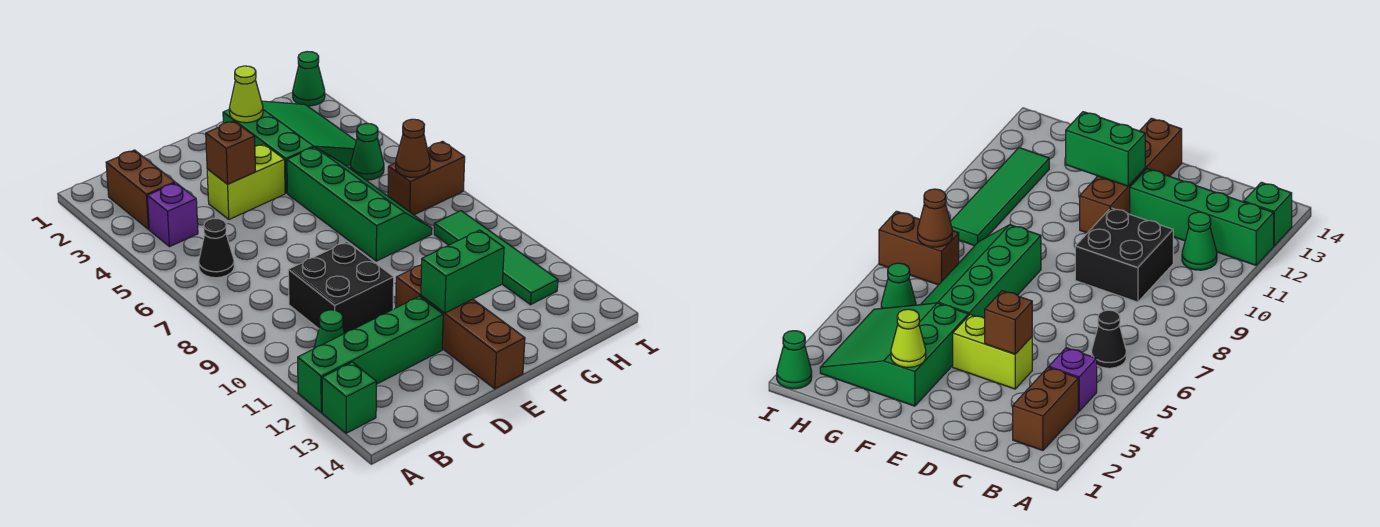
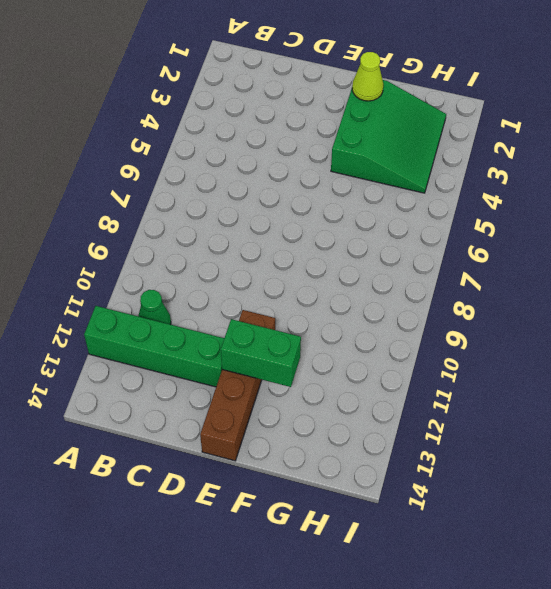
none -> green brick A13 level 1
none -> brown brick B2:B3 level 1
none -> purple brick B4 level 1

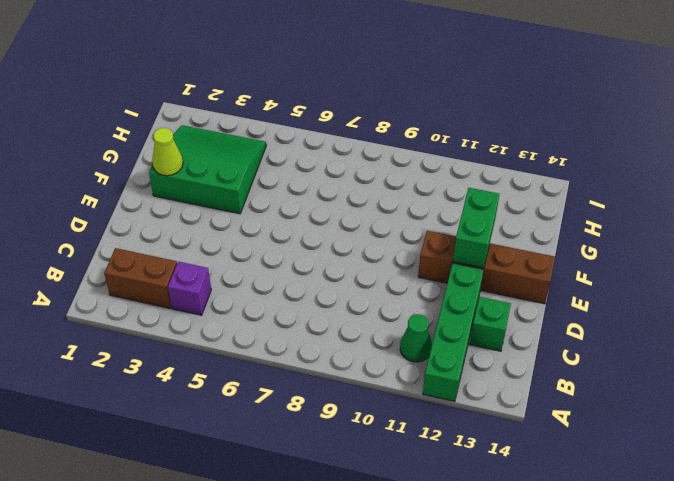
green brick C13 level 1 -> green brick A13 level 1
none -> black cone B6 level 1
none -> black brick C9:D10 level 1
none -> lime brick D4:E4 level 1

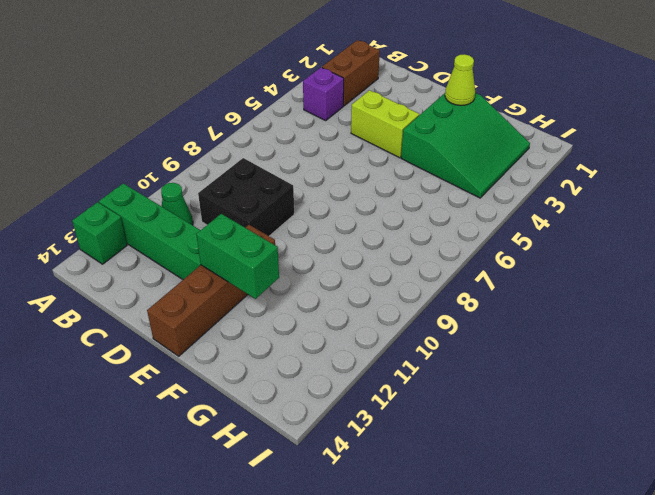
none -> black cone B6 level 1
none -> green slope F5:G8 level 1 top F
none -> green cone H5 level 1

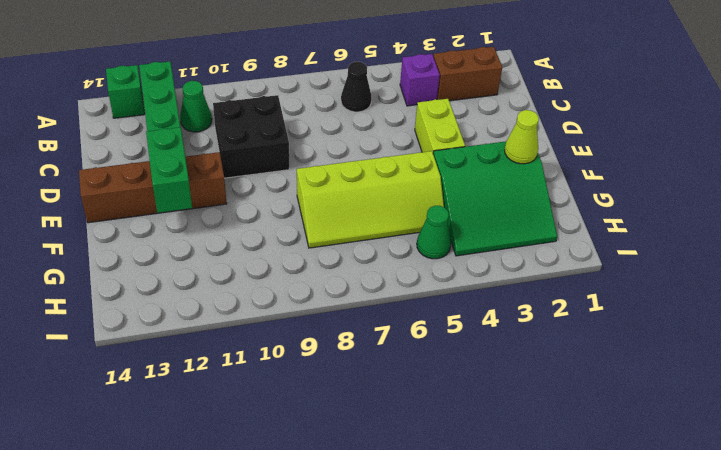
lime slope F5:G8 level 1 top F -> green slope F5:G8 level 1 top F
none -> brown brick H7:I7 level 1
none -> green tile H9:H12 level 1
none -> green cone I1 level 1

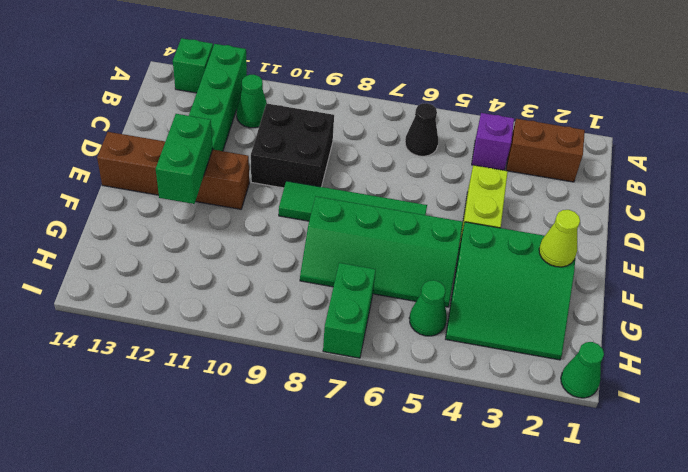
green tile E6:E9 level 1 -> green tile H9:H12 level 1
green brick H7:I7 level 1 -> brown brick H7:I7 level 1
none -> brown brick D4 level 2
none -> brown cone H7 level 2

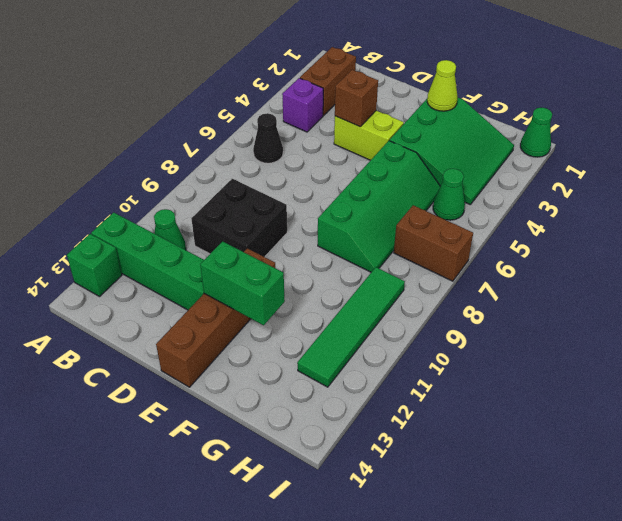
none -> brown cone H7 level 2

